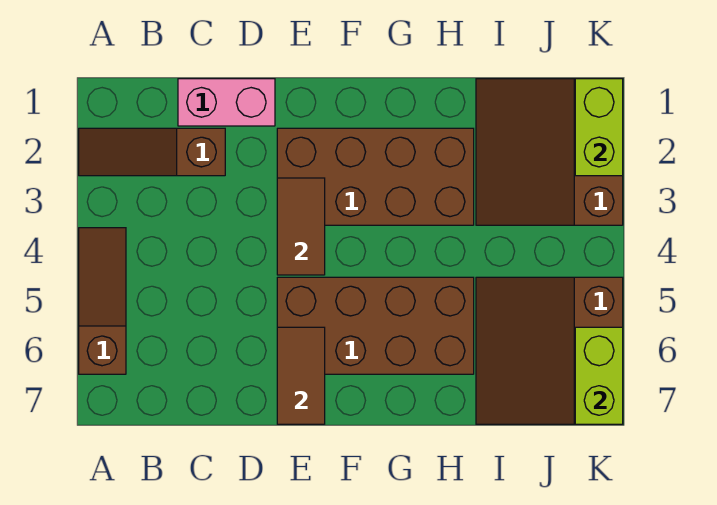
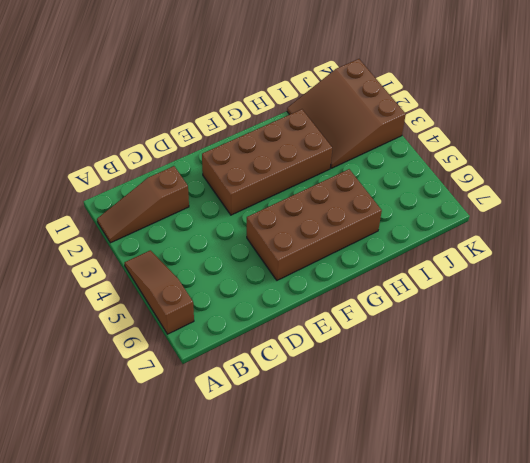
none -> pink brick C1:D1 level 1
none -> brown slope I5:K7 level 1 top K

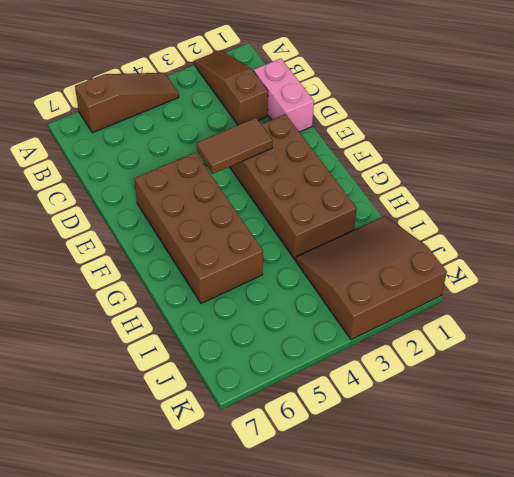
none -> brown slope I5:K7 level 1 top K
none -> brown tile E6:E7 level 2

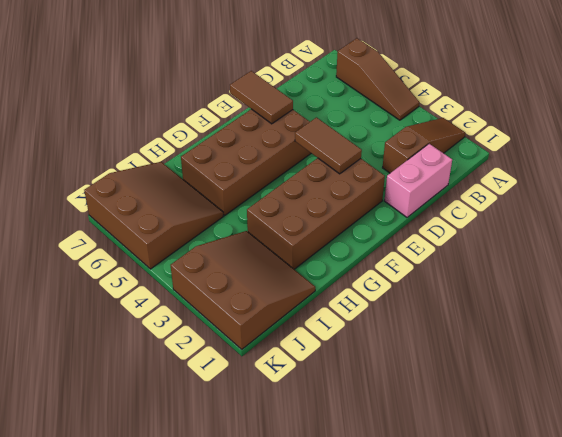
none -> lime brick K1:K2 level 2
none -> lime brick K6:K7 level 2

